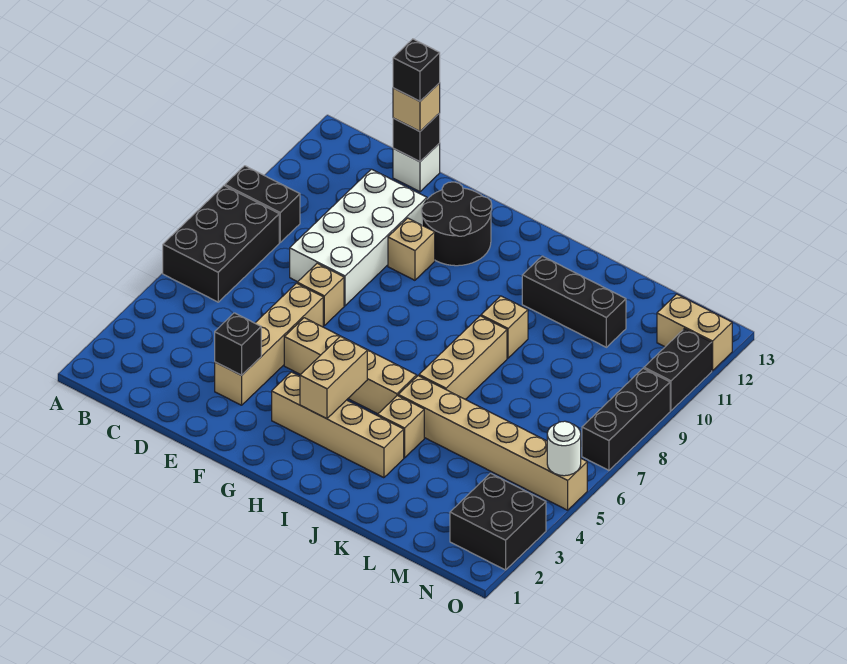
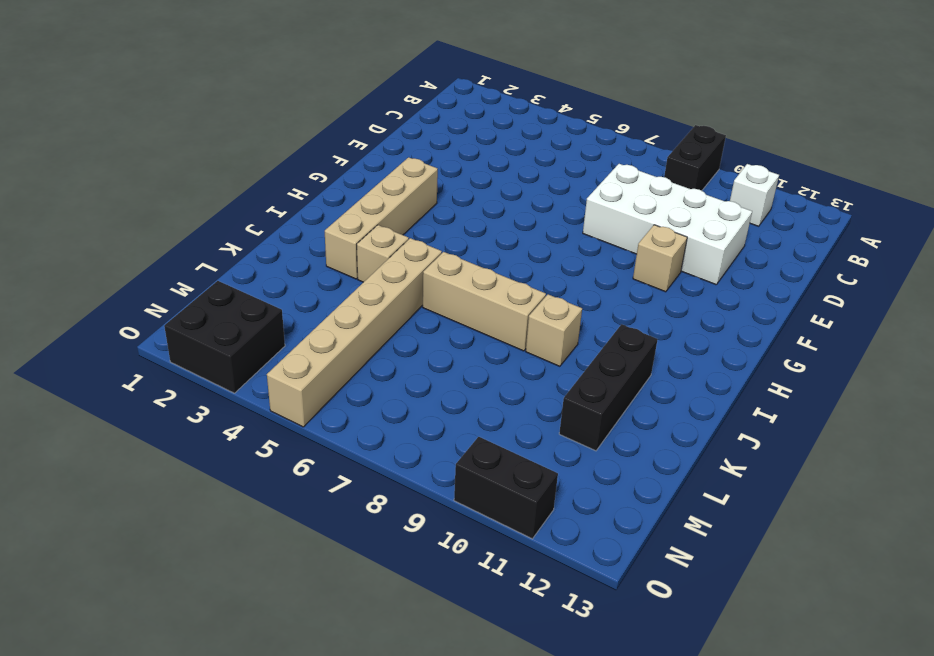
white brick B11 level 1 -> white brick D13 level 1
none -> black brick A6:B8 level 1
none -> tan brick E3:E6 level 1
none -> tan brick E7 level 1

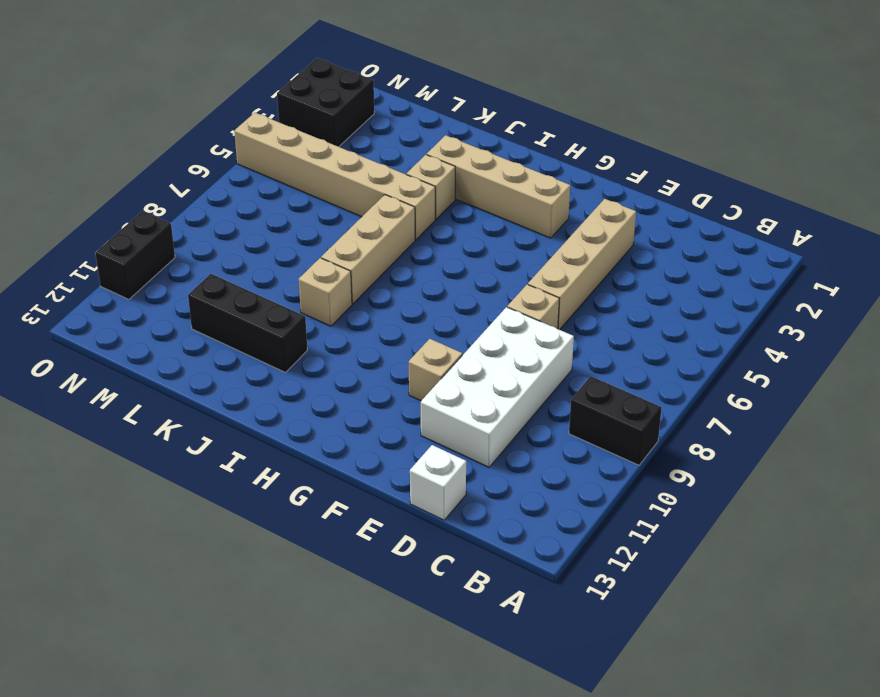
none -> black brick A6:B8 level 1
none -> tan brick F5:I5 level 1
none -> black round brick F11:G12 level 1

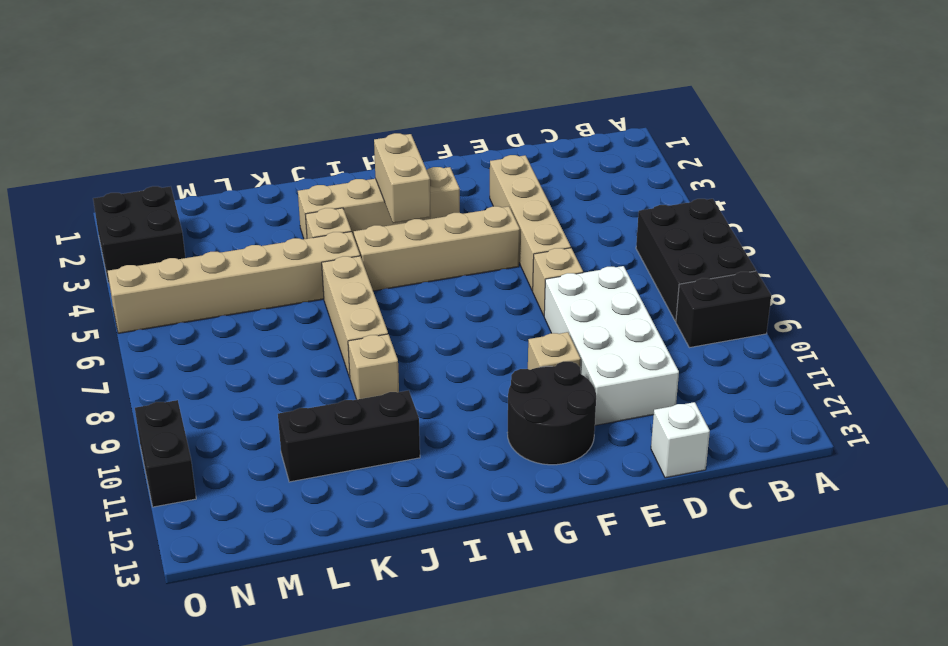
none -> tan brick N12:O12 level 1
none -> black brick O7:O9 level 1
none -> black brick D13 level 2

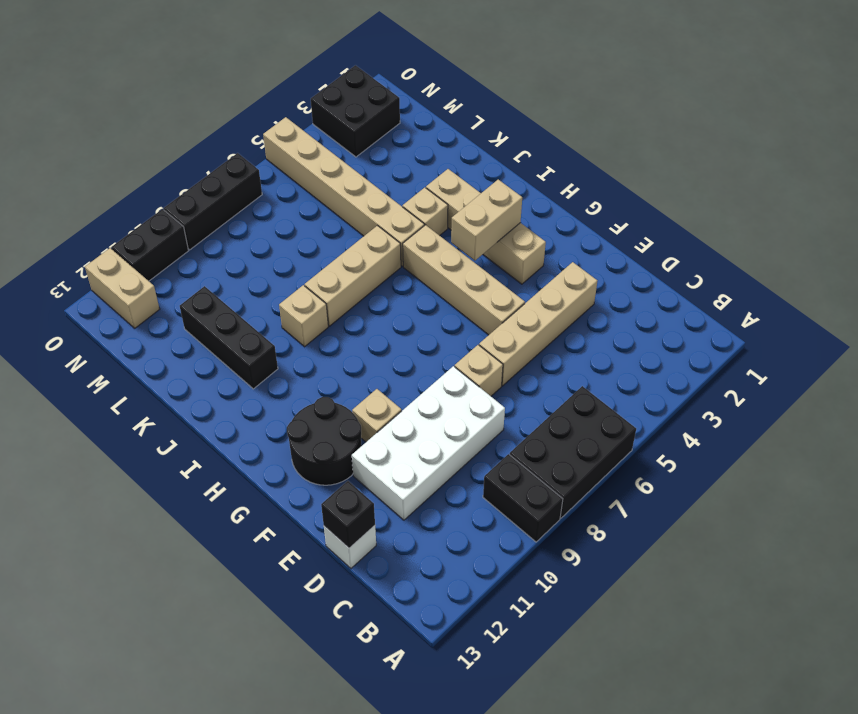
none -> black brick E3 level 2
none -> white round brick O5 level 2
none -> tan brick D13 level 3

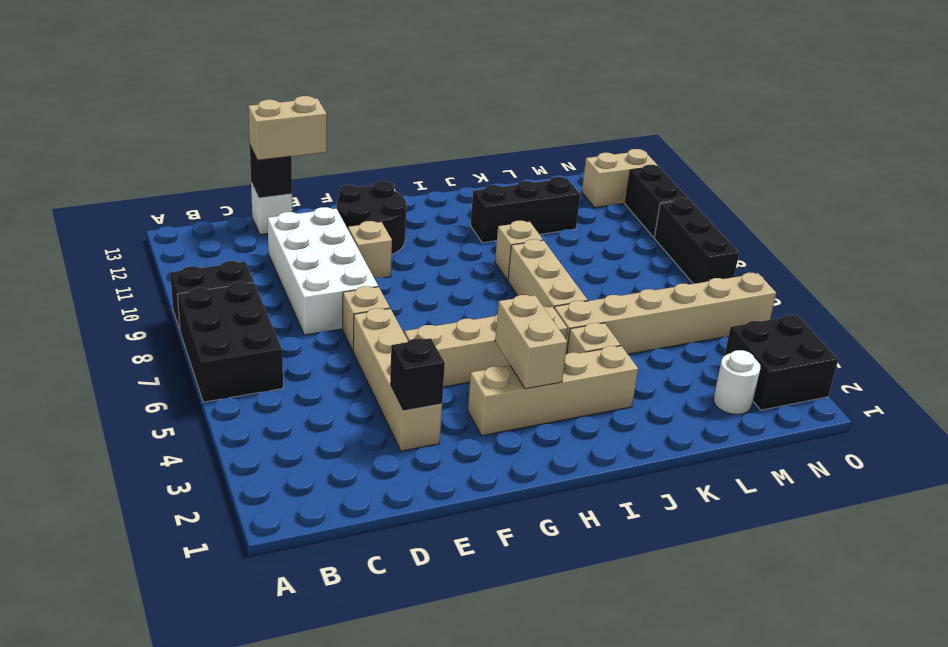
tan brick D13:E13 level 3 -> tan brick D13 level 3
white round brick M2 level 1 -> white round brick O5 level 2
none -> black brick D13 level 4

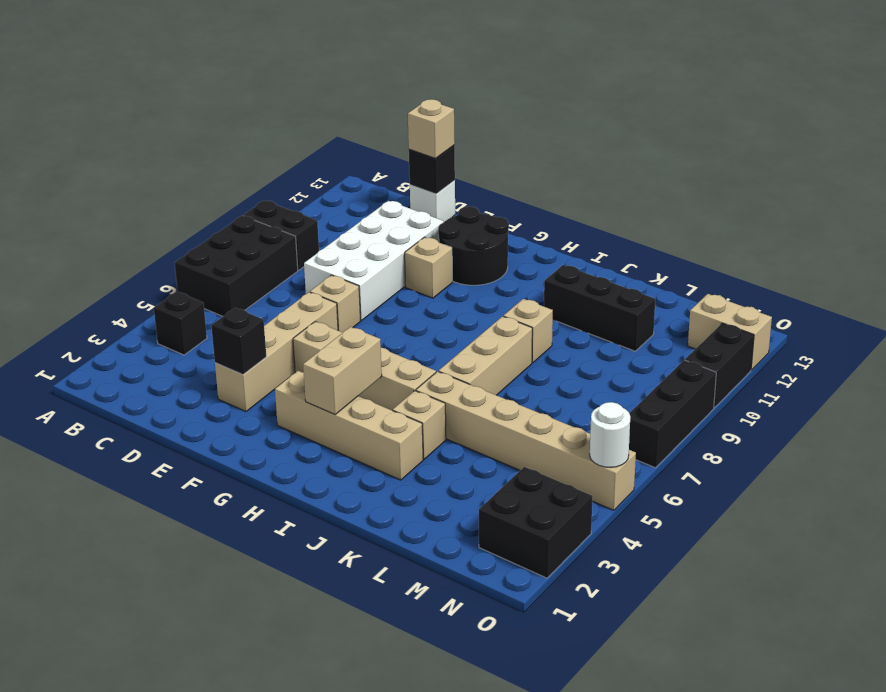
black brick B4 level 1 -> black brick D13 level 4

